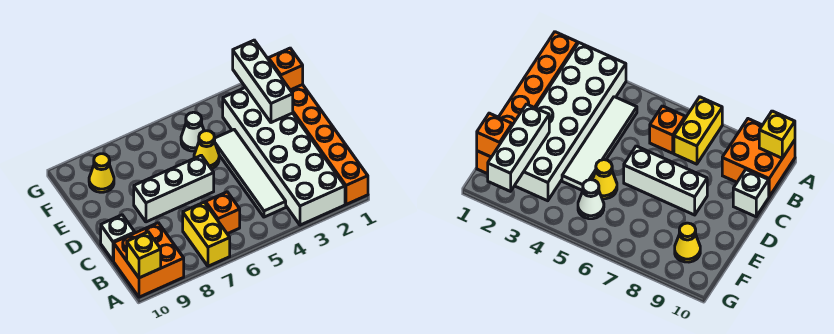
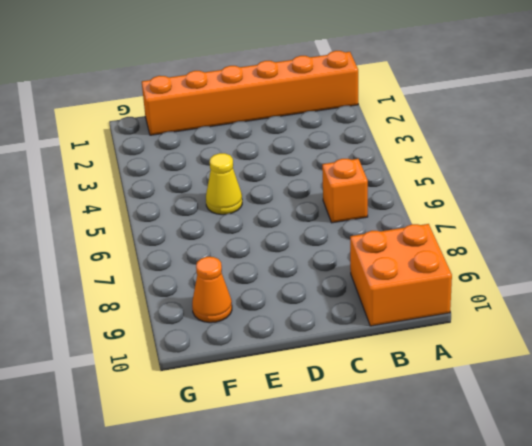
orange cone F9 level 1 -> yellow cone F9 level 1
none -> white brick A2:F3 level 1
none -> yellow brick A7:B7 level 1
none -> white tile B4:E4 level 1

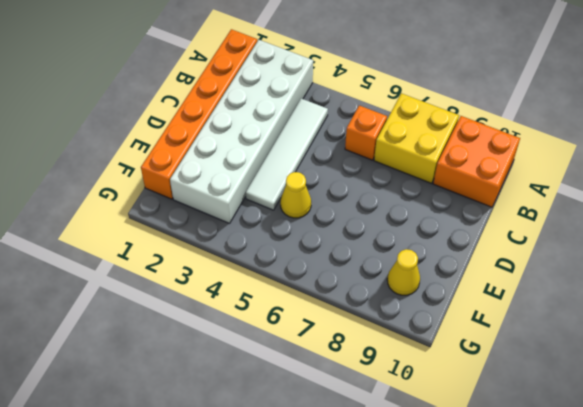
yellow brick A7:B8 level 1 -> yellow brick A7:B7 level 1
none -> white brick C10 level 1
none -> white brick D6:D8 level 1
none -> white cone F5 level 1

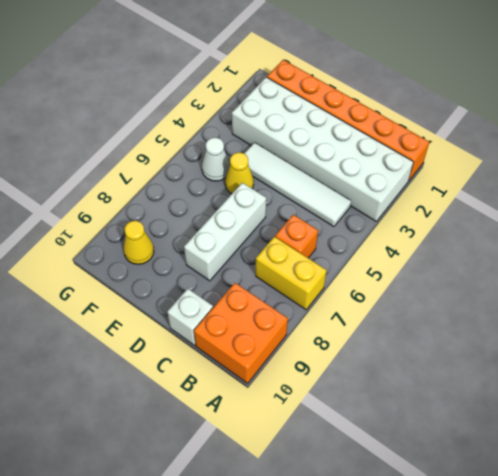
none -> yellow brick A10 level 2
none -> white brick E2:G2 level 2
none -> orange brick F1 level 2

